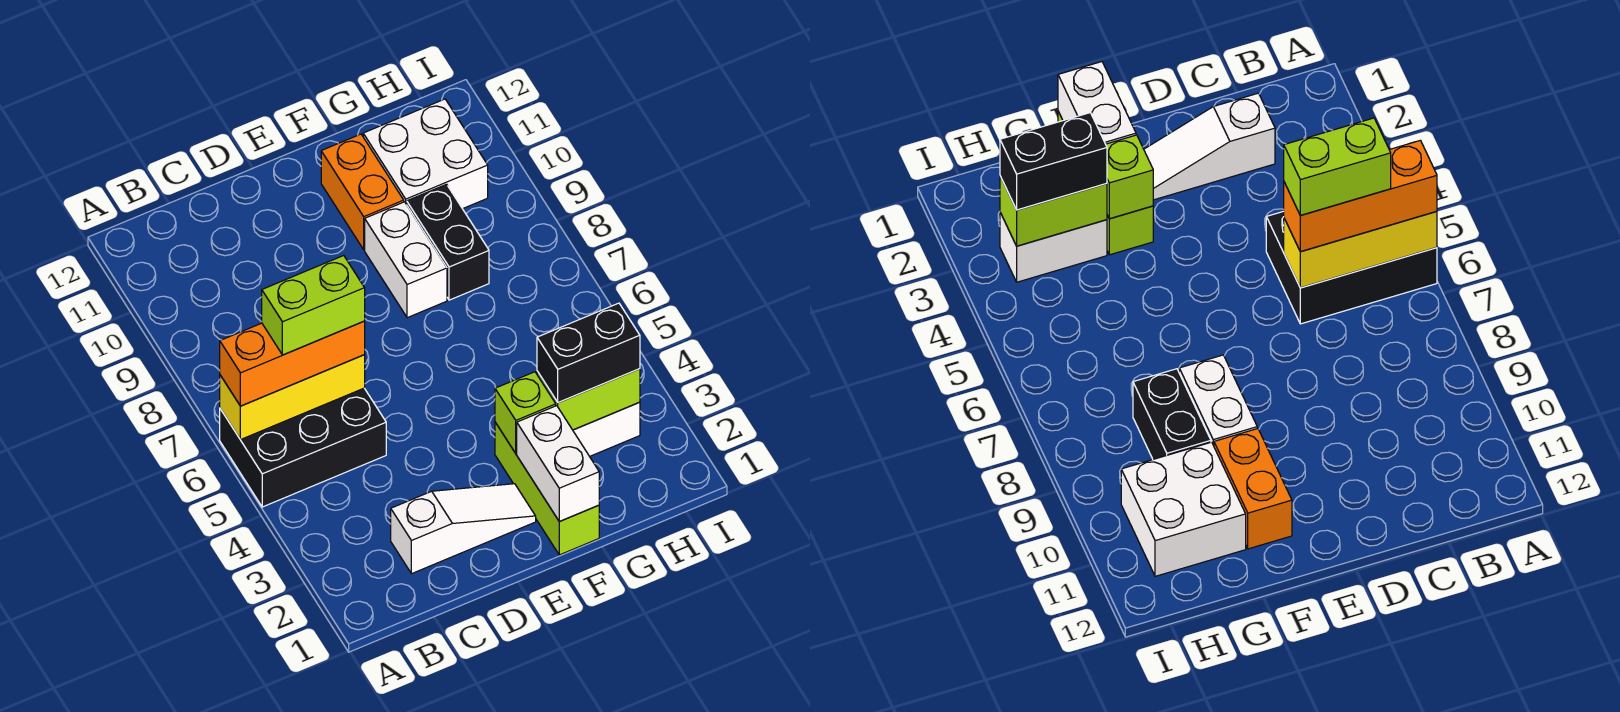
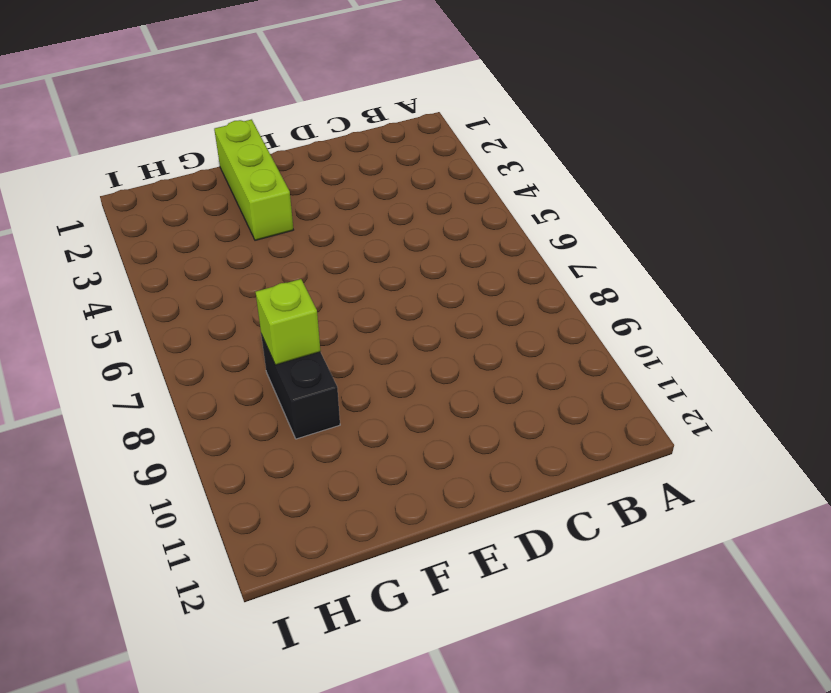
lime brick G8 level 2 -> lime brick F3 level 2
none -> black brick A5:C6 level 1
none -> white slope C2:E2 level 1 top C
none -> white brick F8:F9 level 1

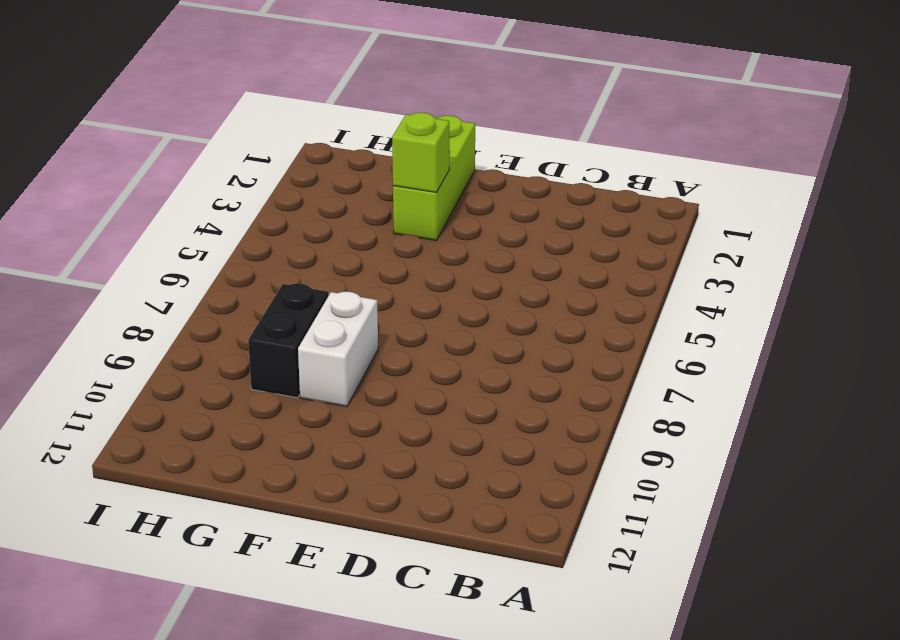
none -> black brick A5:C6 level 1
none -> white slope C2:E2 level 1 top C
none -> orange brick F10:F11 level 1

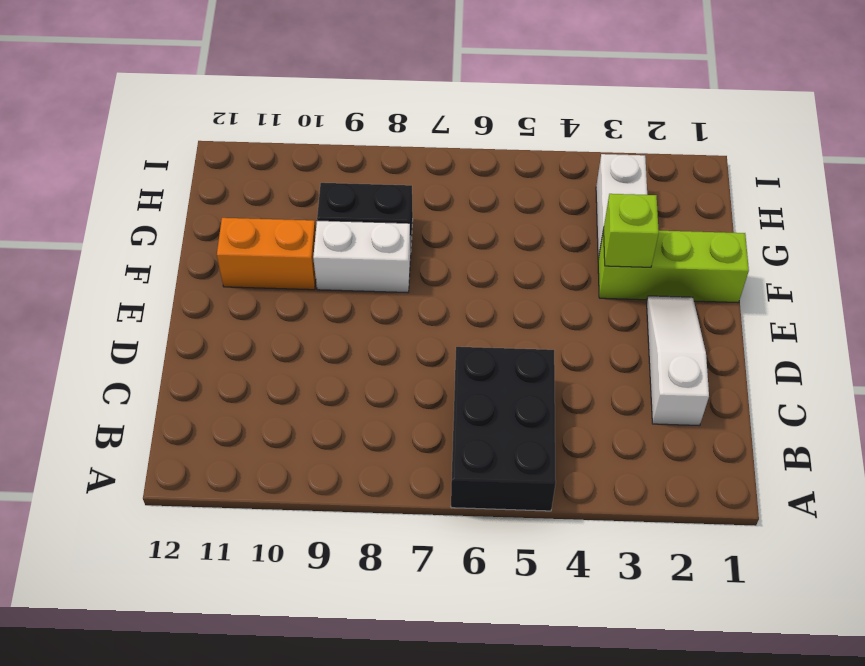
none -> white brick G10:H11 level 1
none -> yellow brick A6:C6 level 2
none -> white brick F1:F2 level 2

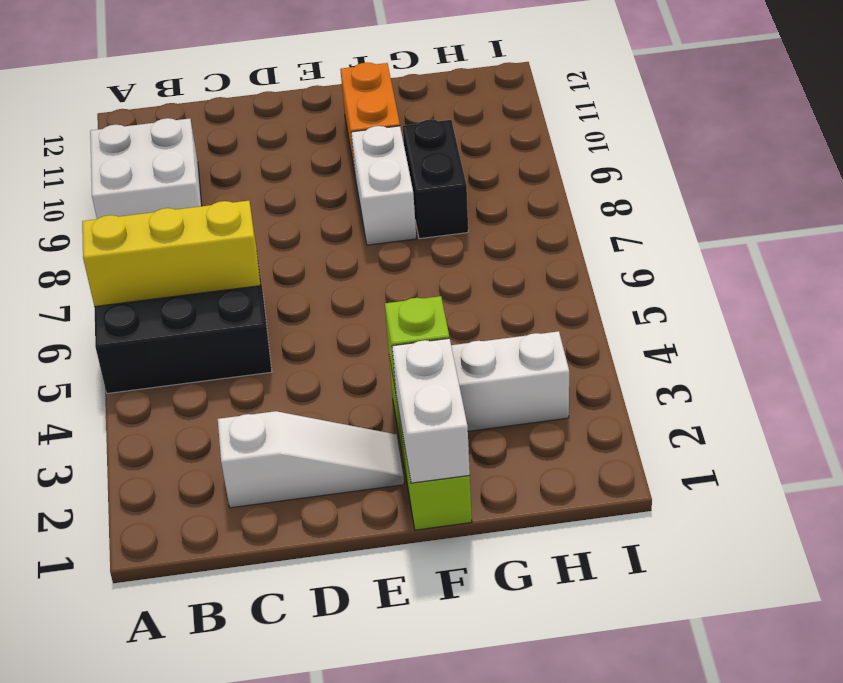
white brick A9:B10 level 1 -> white brick G10:H11 level 1
none -> lime brick G3:H3 level 2
none -> orange brick A6:C6 level 3
none -> black brick G3:H3 level 3

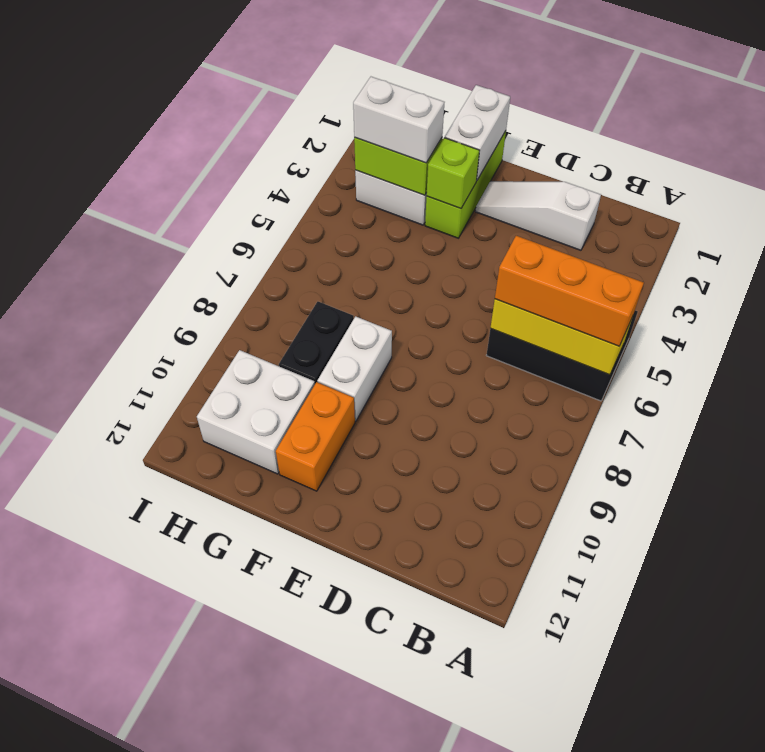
white brick G3:H3 level 3 -> black brick G3:H3 level 3
none -> lime brick B6:C6 level 4

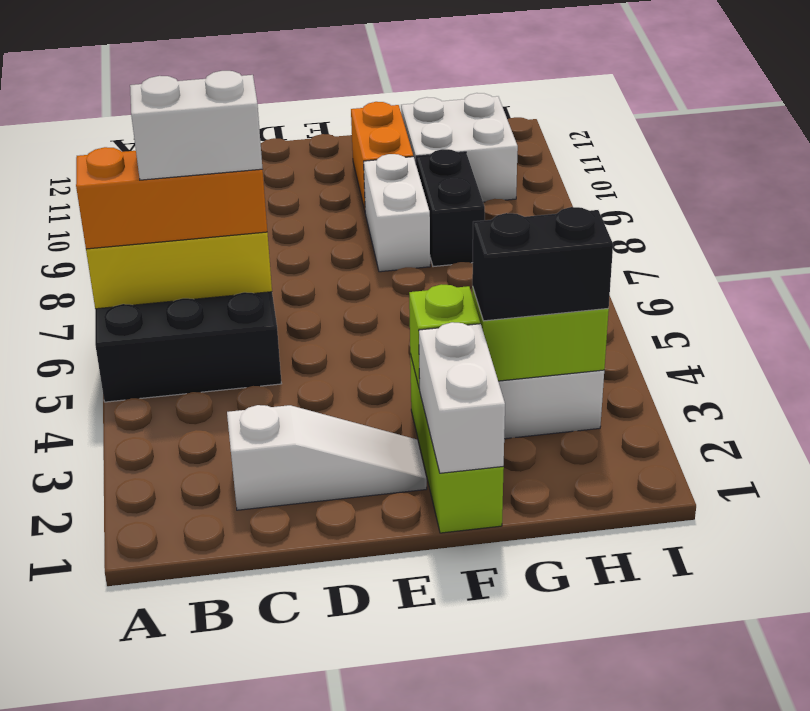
white brick B6:C6 level 4 -> lime brick B6:C6 level 4

